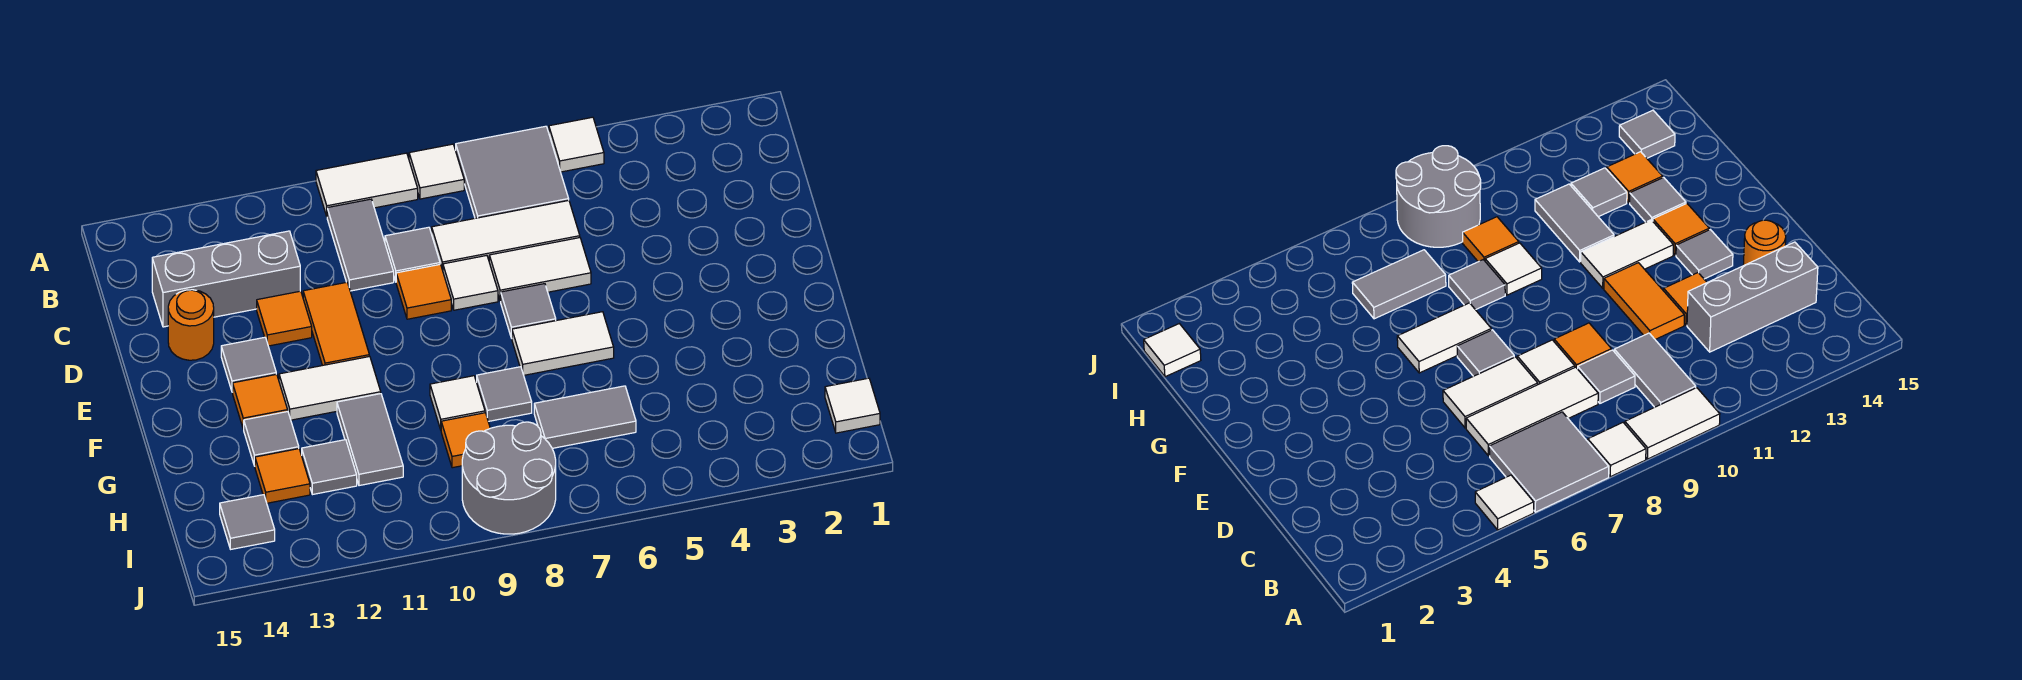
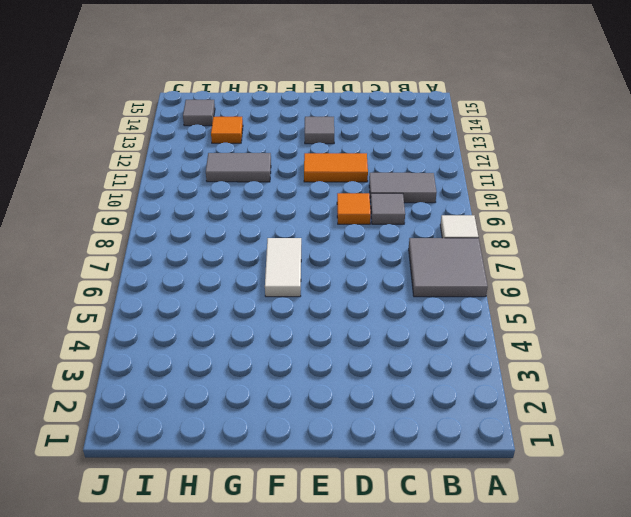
none -> white tile A5 level 1
none -> white tile A9:A10 level 1
none -> white tile C6:C8 level 1
none -> grey brick C12:C14 level 1

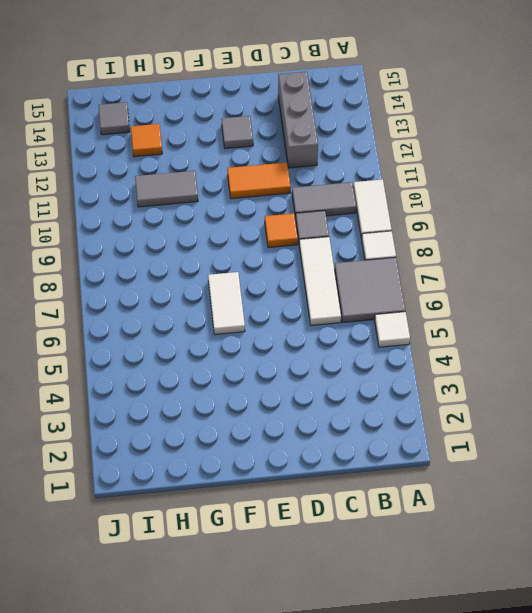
none -> white tile D6:D7 level 1
none -> white tile D8 level 1
none -> orange tile D12 level 1
none -> orange round brick D14 level 1

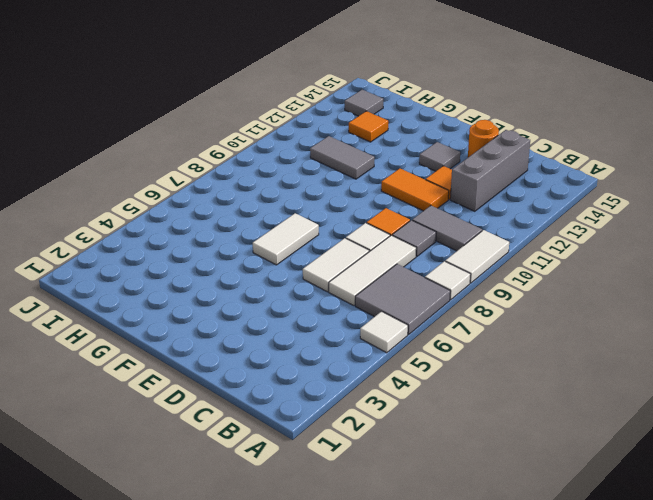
none -> grey tile E7 level 1
none -> white tile F11:F12 level 1
none -> orange tile F13 level 1
none -> grey tile G8 level 1

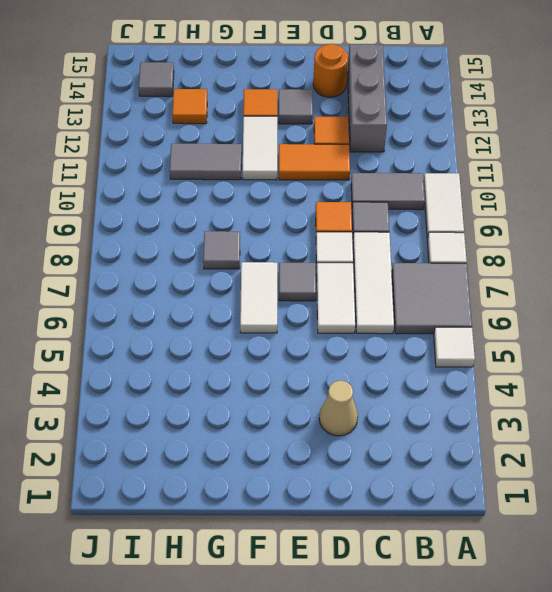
tan cone D3 level 1 -> none
none -> white tile G9 level 1
none -> grey tile G13 level 1
none -> grey tile H6:H7 level 1
none -> orange tile H9 level 1

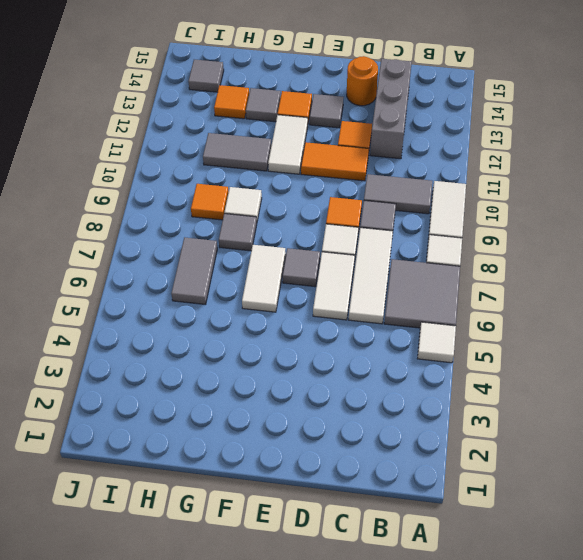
none -> grey tile H12 level 1
none -> white tile I1 level 1
none -> grey round brick I8:J9 level 1

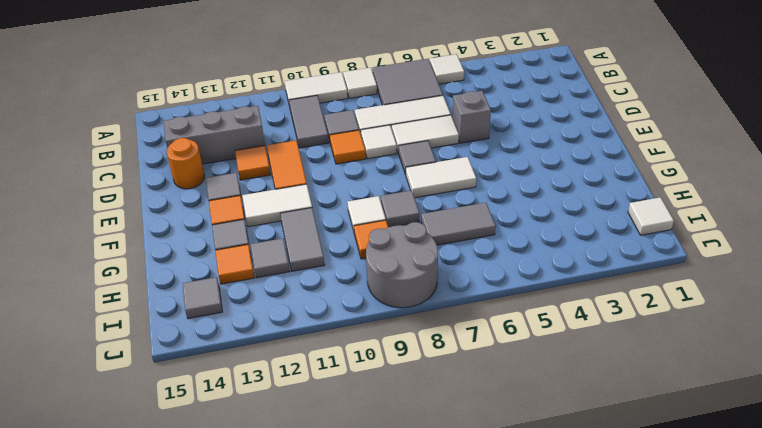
grey brick D5 level 1 -> none

